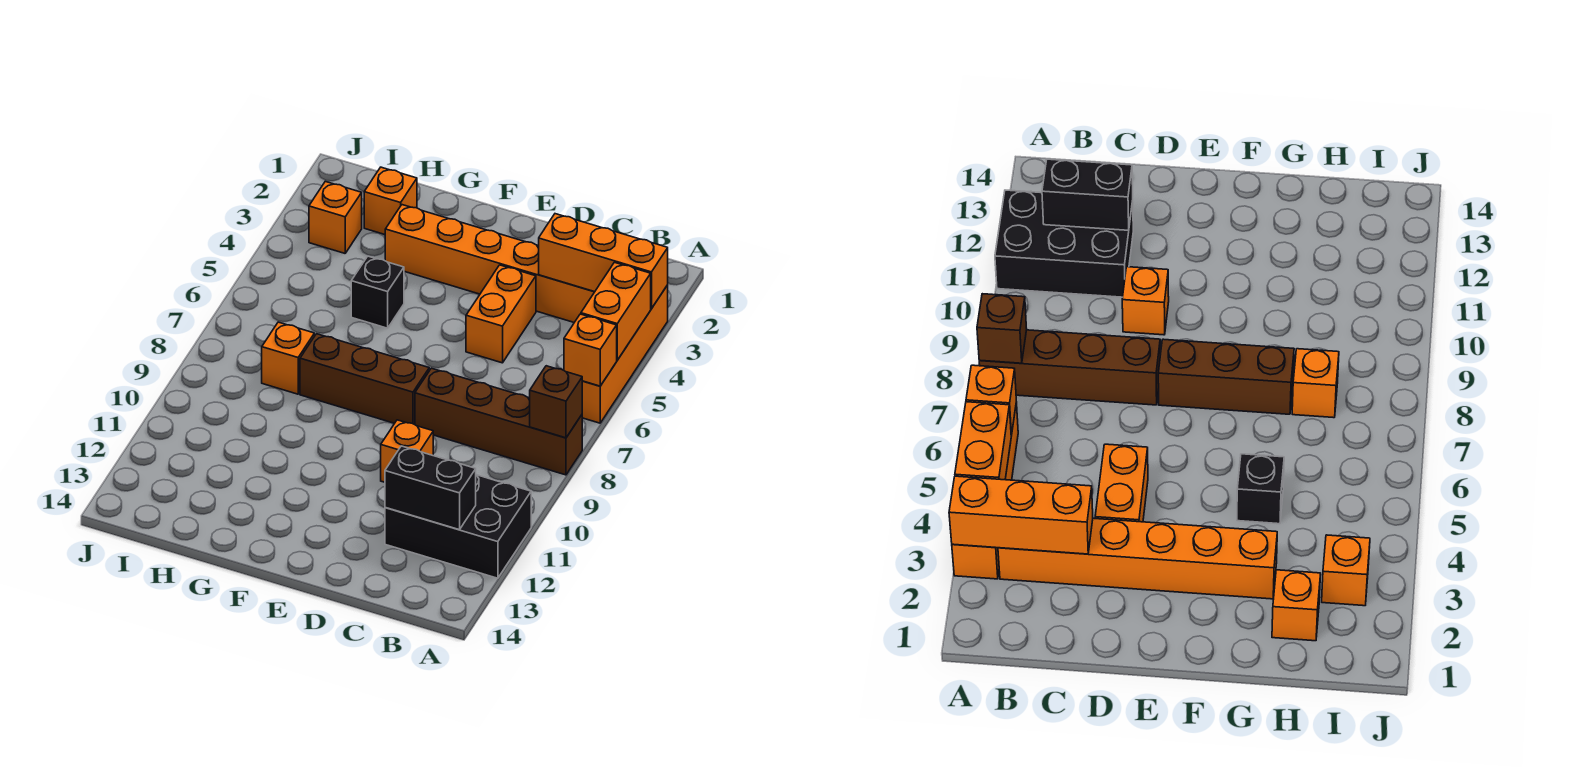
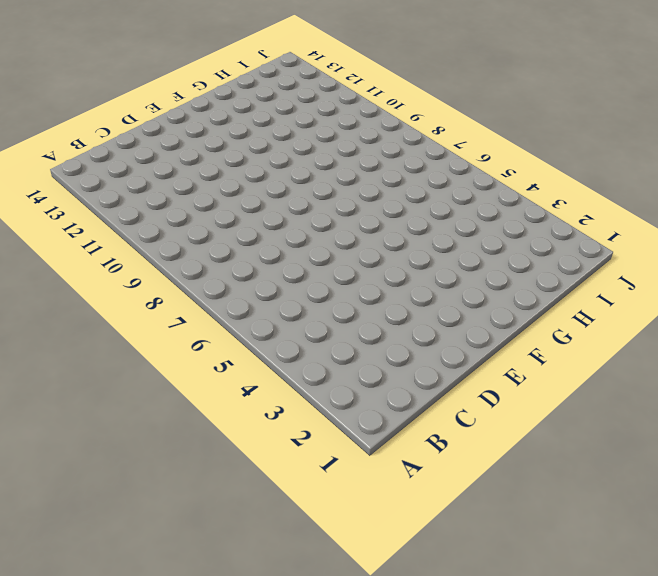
none -> orange brick A3:A6 level 1
none -> brown brick A8:D8 level 1
none -> black brick A11:C12 level 1

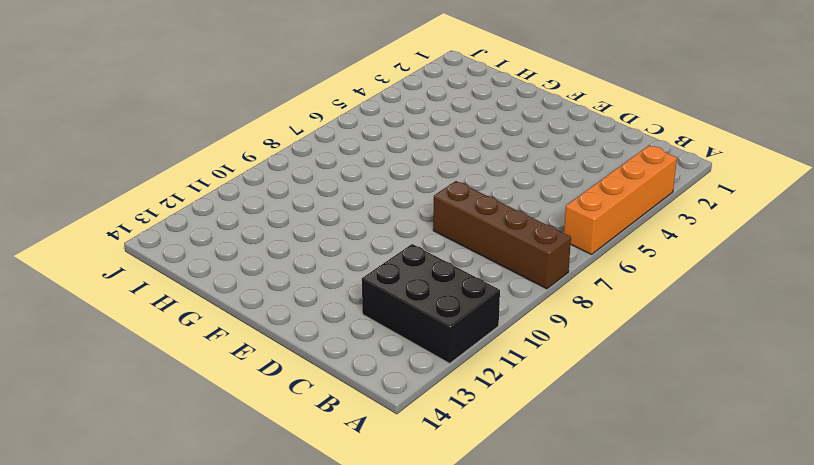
none -> orange brick B3:G3 level 1
none -> orange brick D4:D5 level 1
none -> orange brick D10 level 1

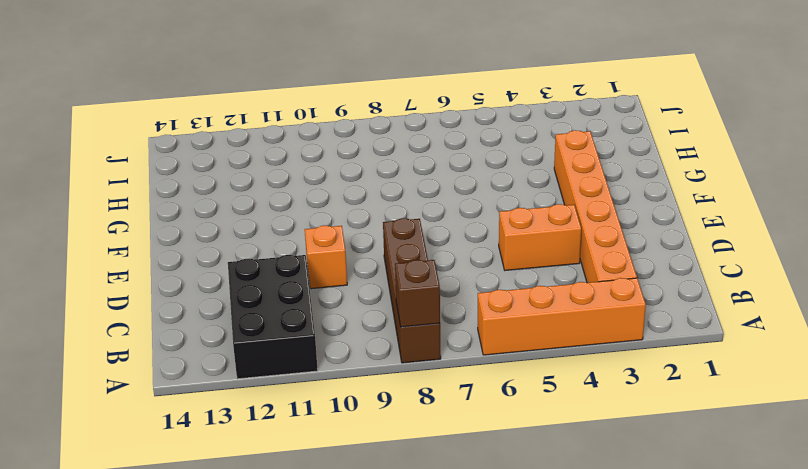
none -> brown brick E8:G8 level 1
none -> black brick G5 level 1
none -> orange brick H2 level 1

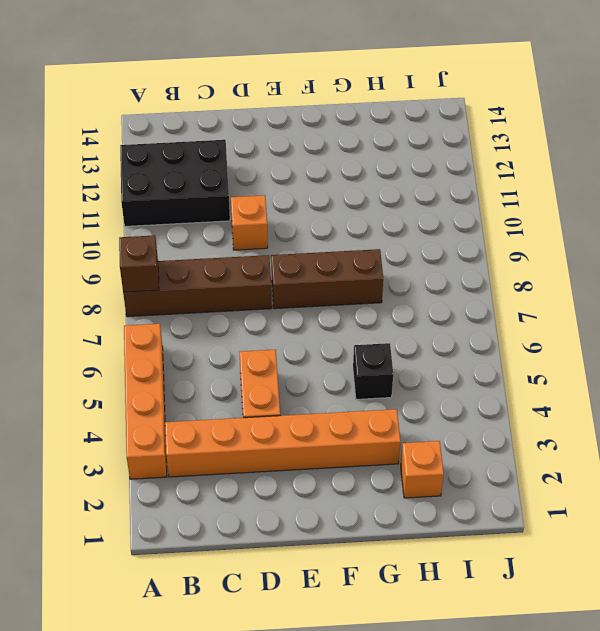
none -> orange brick H8 level 1
none -> orange brick I3 level 1
none -> orange brick A3:C3 level 2

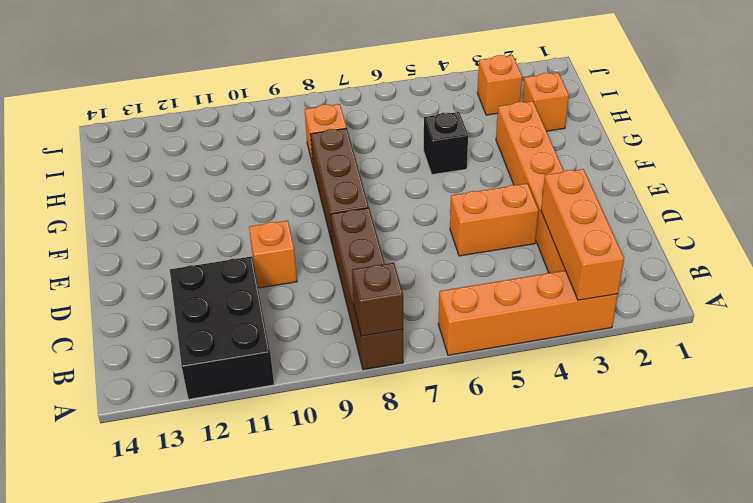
none -> orange brick A4:A5 level 2
none -> orange brick A6 level 2
none -> black brick B12:C12 level 2

